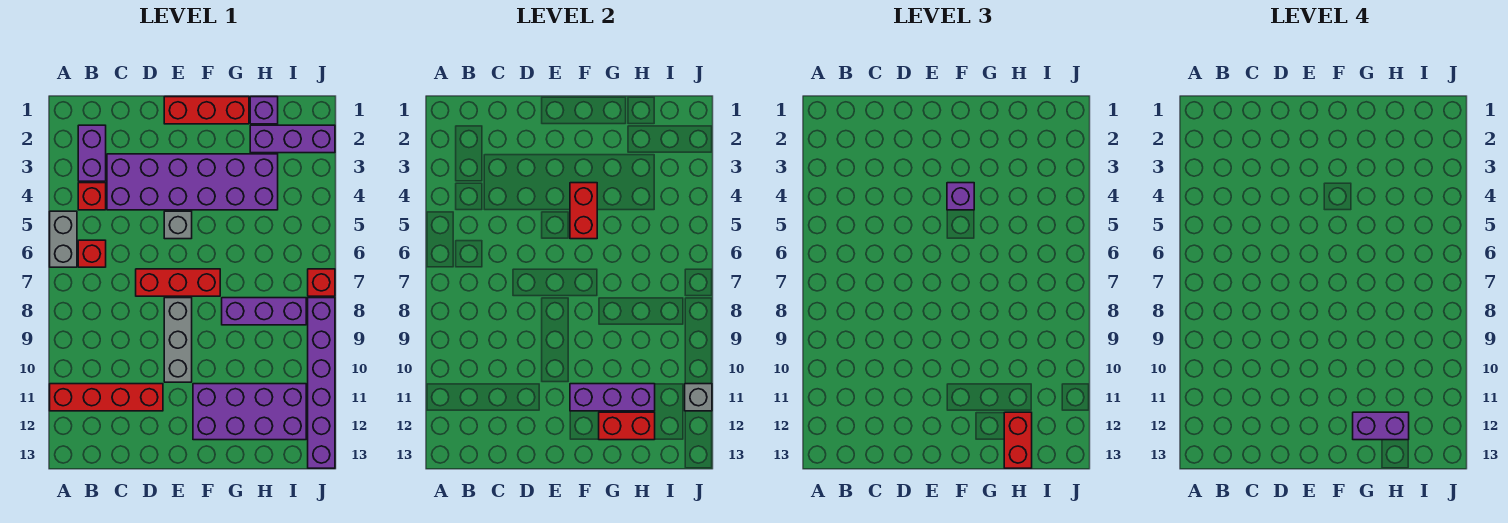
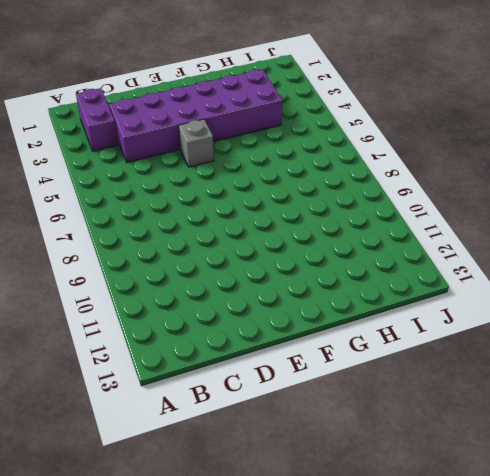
none -> grey brick A5:A6 level 1
none -> red brick A11:D11 level 1
none -> red brick B4 level 1

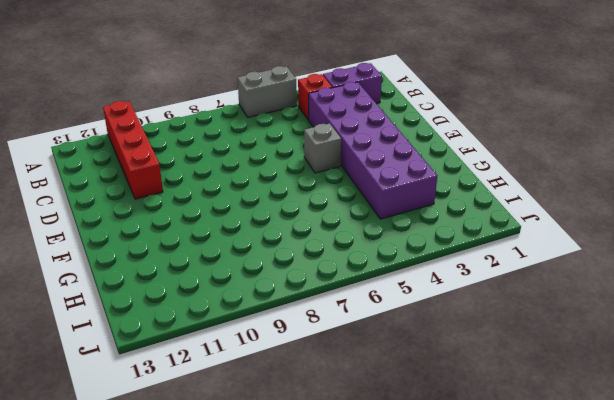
none -> red brick B6 level 1
none -> red brick D7:F7 level 1
none -> red brick E1:G1 level 1

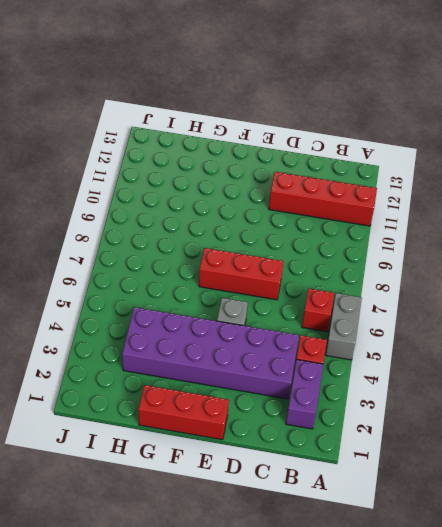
none -> grey brick E8:E10 level 1
none -> purple brick F11:I12 level 1
none -> purple brick G8:I8 level 1

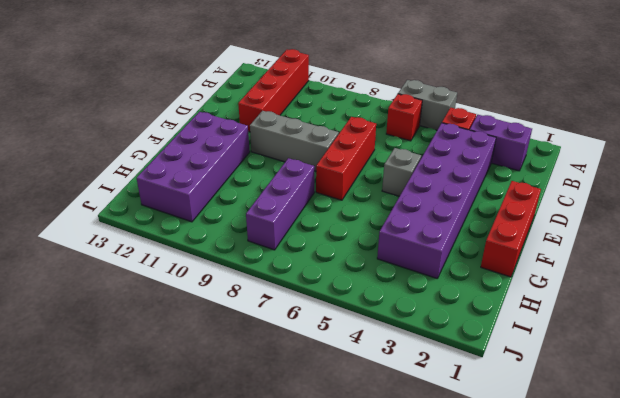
none -> purple brick H1 level 1
none -> purple brick H2:J2 level 1
none -> red brick J7 level 1

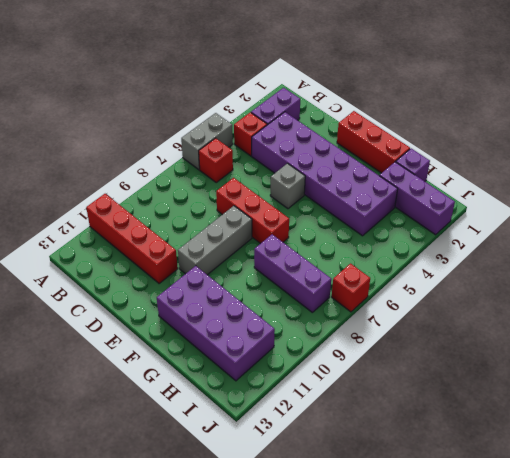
none -> purple brick J8:J13 level 1
none -> red brick F4:F5 level 2
none -> purple brick F11:H11 level 2

